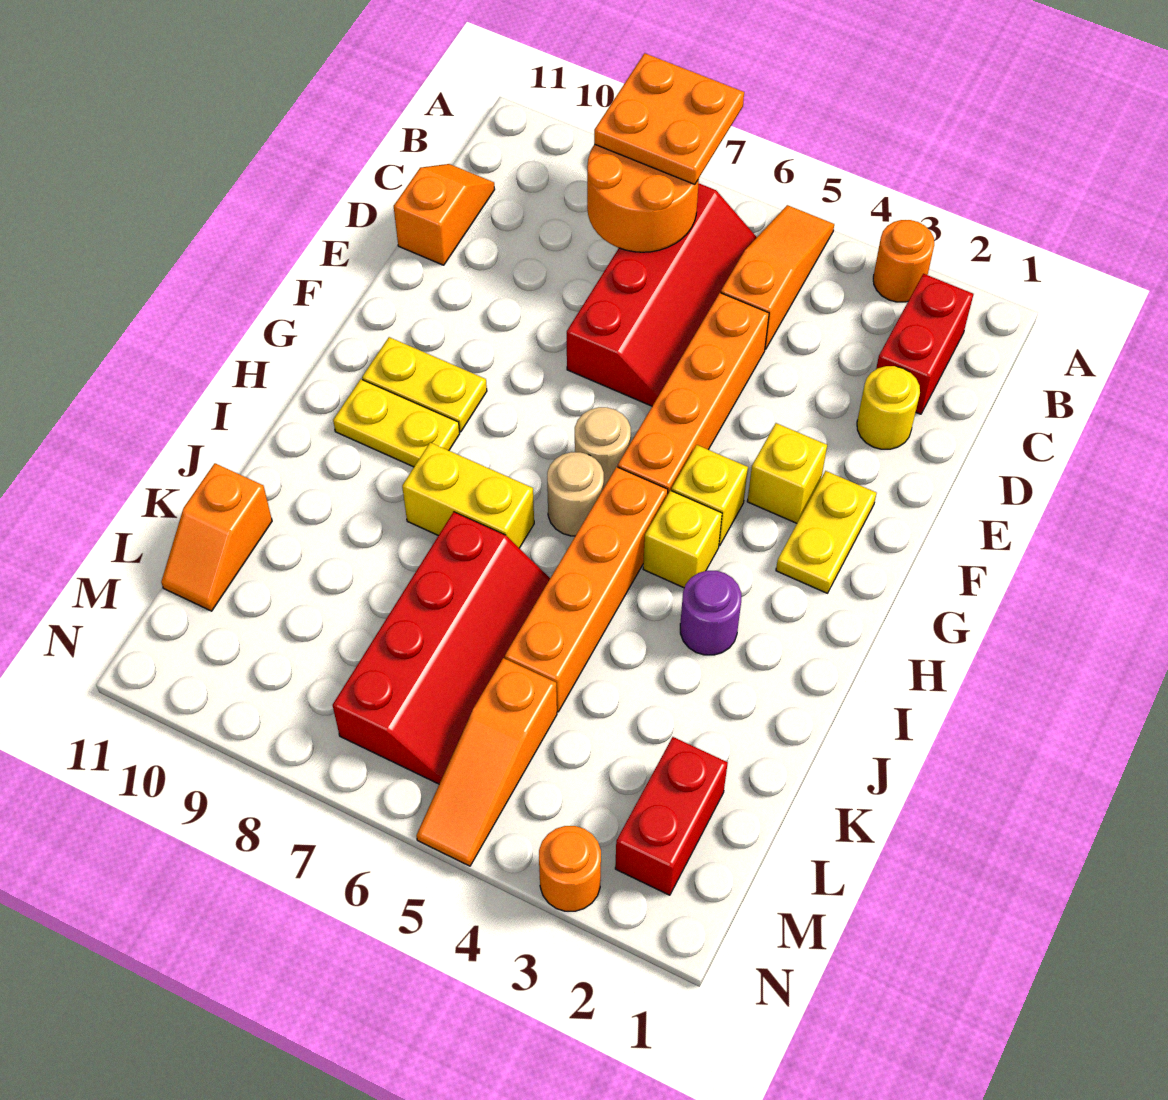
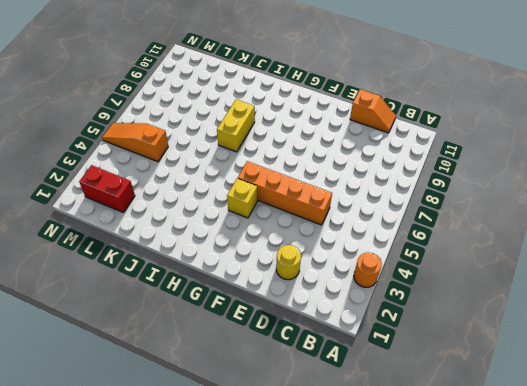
none -> orange slope A5:C5 level 1 top C
none -> red brick B2:C2 level 1
none -> red slope B6:E7 level 1 top 7

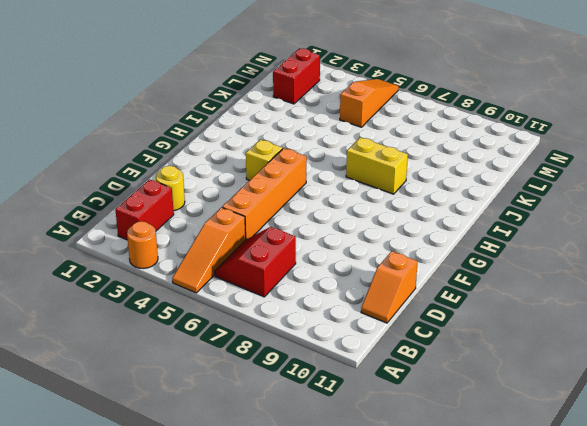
red slope B6:C7 level 1 top 7 -> red slope B6:E7 level 1 top 7
none -> yellow plate F2:G2 level 1
none -> yellow brick F3 level 1
none -> tan round brick G6 level 1

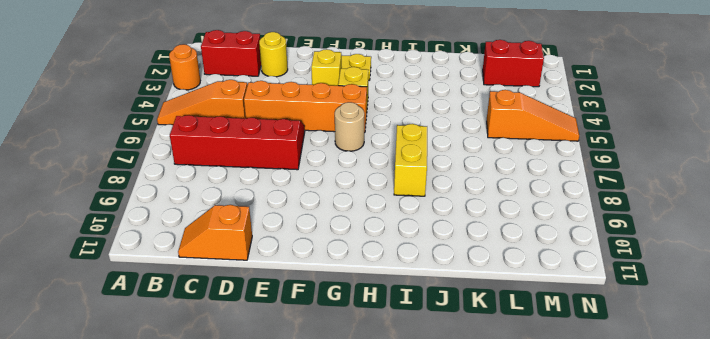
none -> yellow plate G9:G10 level 1
none -> yellow brick H4 level 1
none -> orange brick H5:K5 level 1

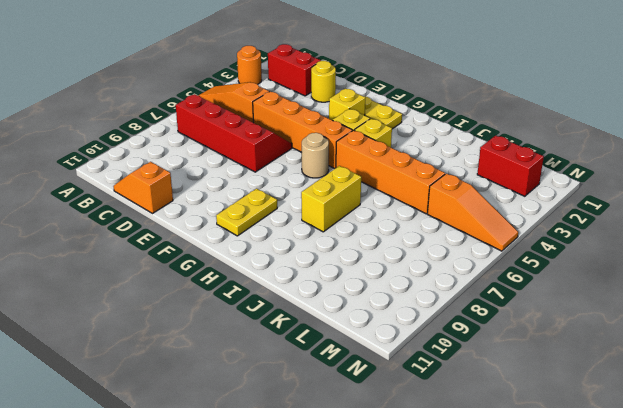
none -> tan round brick H6 level 1
none -> yellow plate H9:H10 level 1
none -> purple round brick I3 level 1

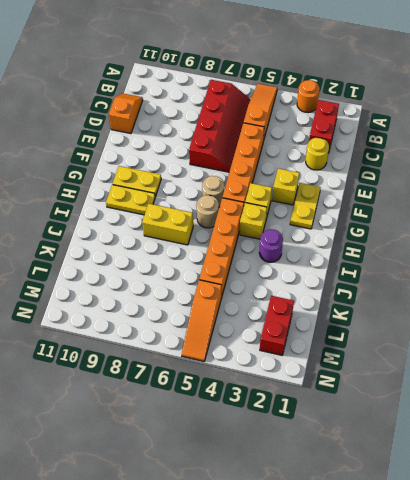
none -> red slope J6:M7 level 1 top 7
none -> orange slope K11:L11 level 1 top K
none -> orange round brick N3 level 1

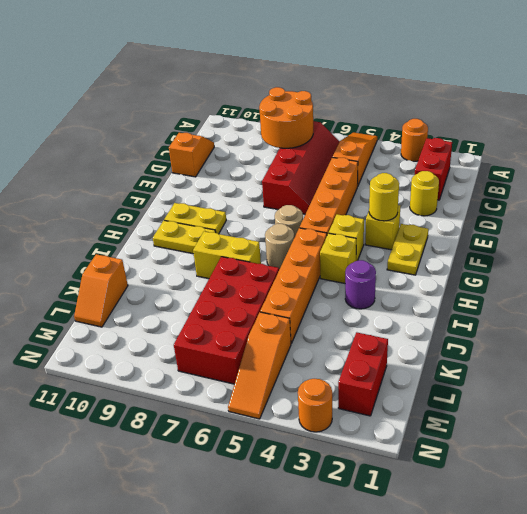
yellow round brick F3 level 2 -> none
red brick J6:M7 level 1 -> red slope J6:M7 level 1 top 7
none -> orange plate A7:B8 level 3

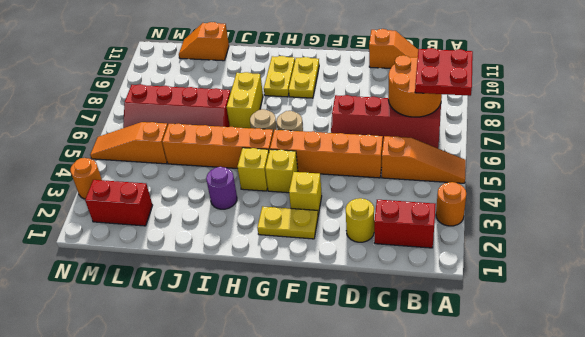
red plate A7:B8 level 3 -> orange plate A7:B8 level 3

